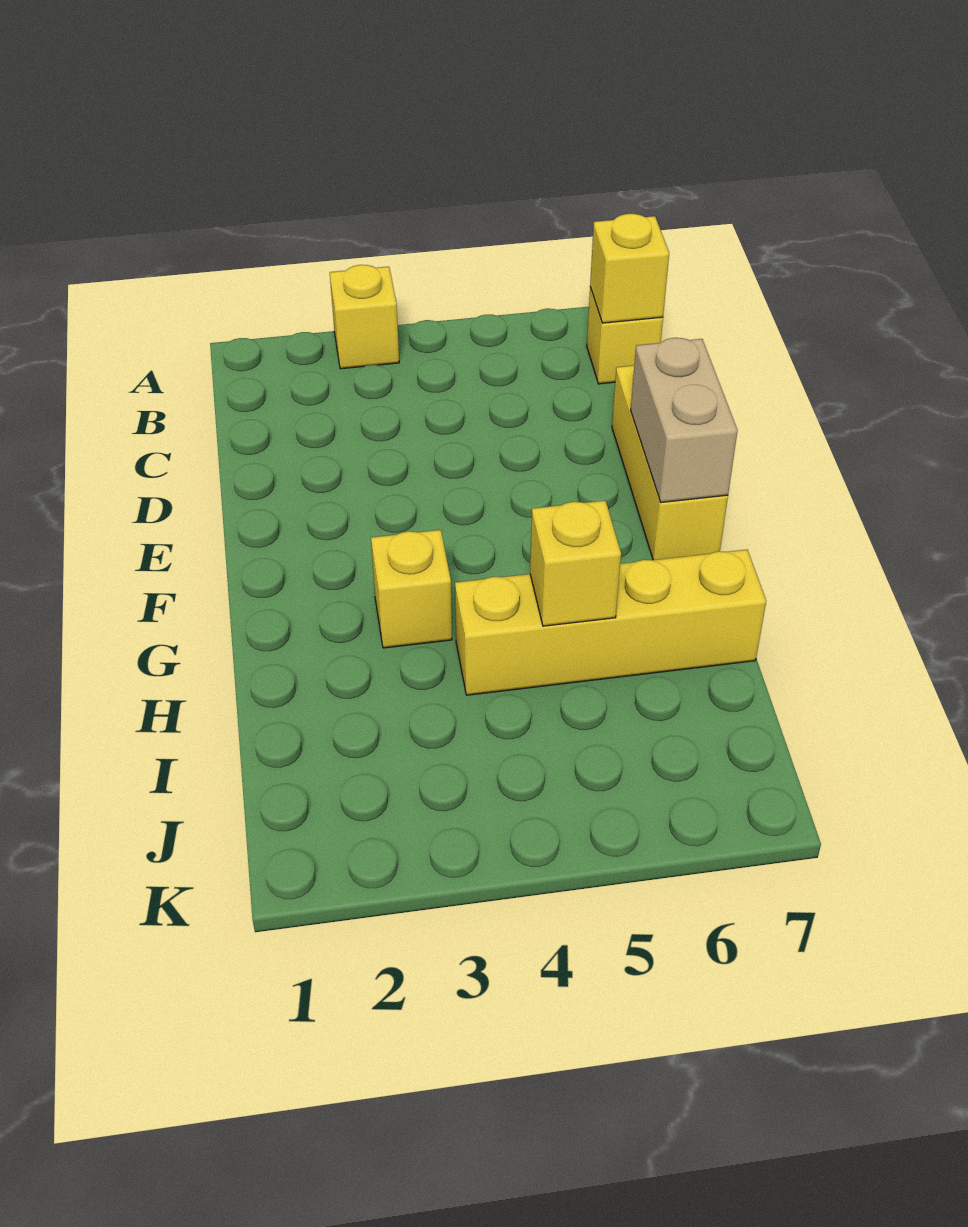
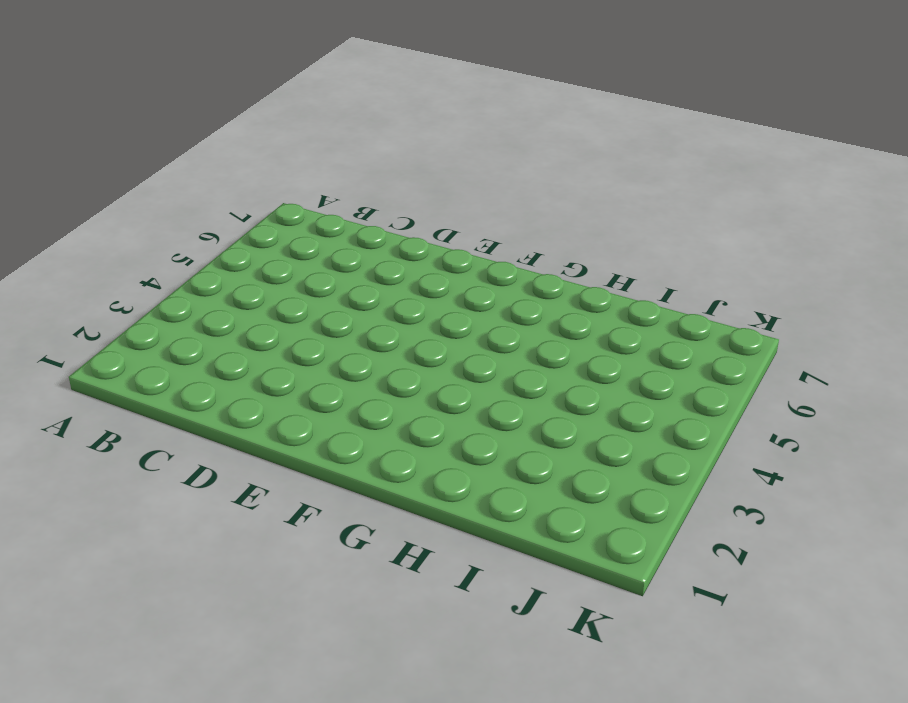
none -> yellow brick A3 level 1
none -> yellow brick B7 level 1

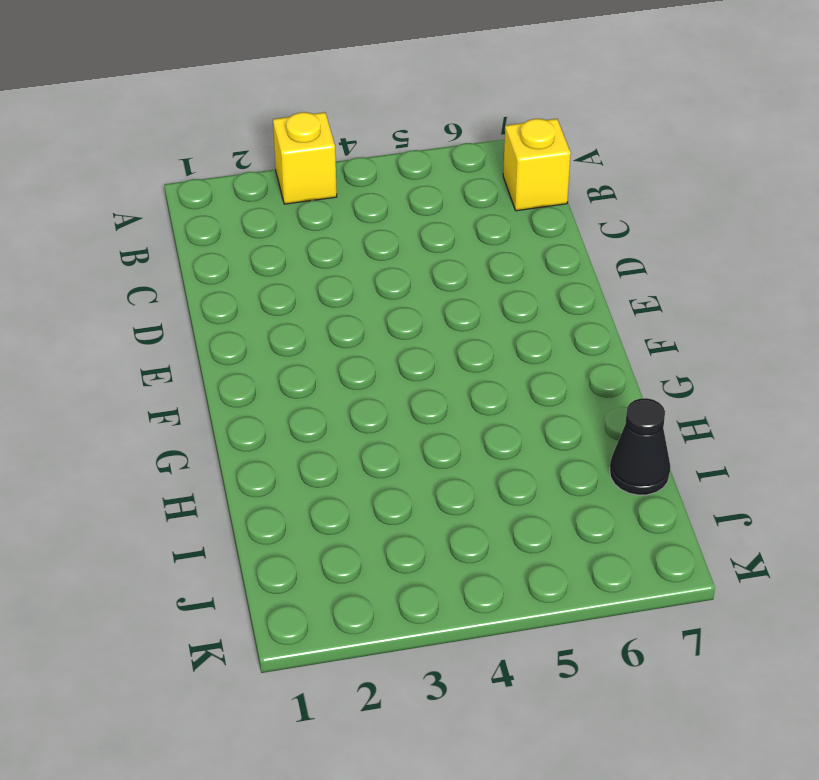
black cone I7 level 1 -> none
none -> yellow brick D7:F7 level 1
none -> yellow brick G3 level 1

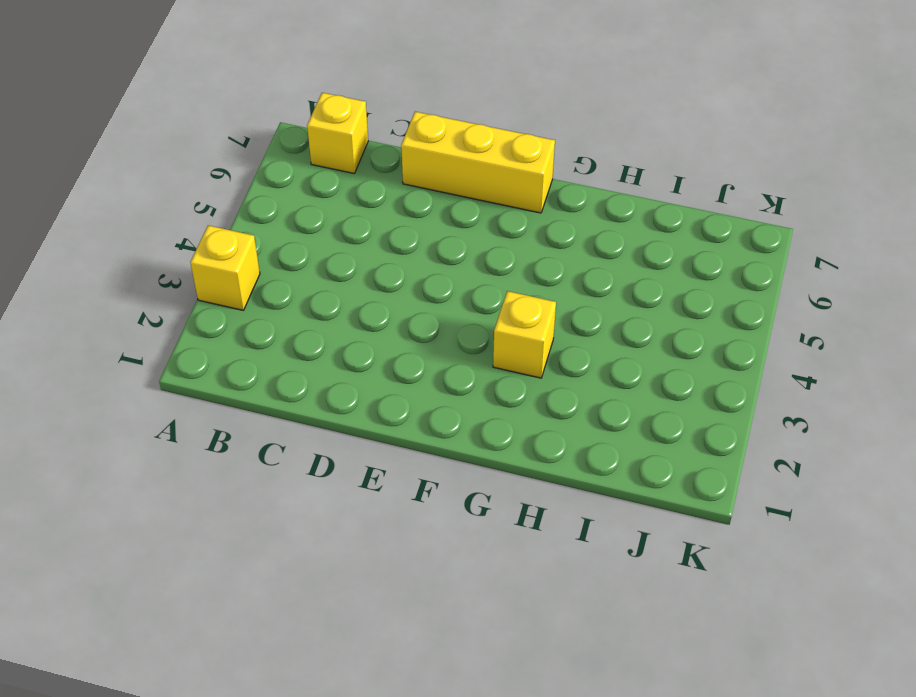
none -> yellow brick H4:H7 level 1
none -> yellow brick B7 level 2

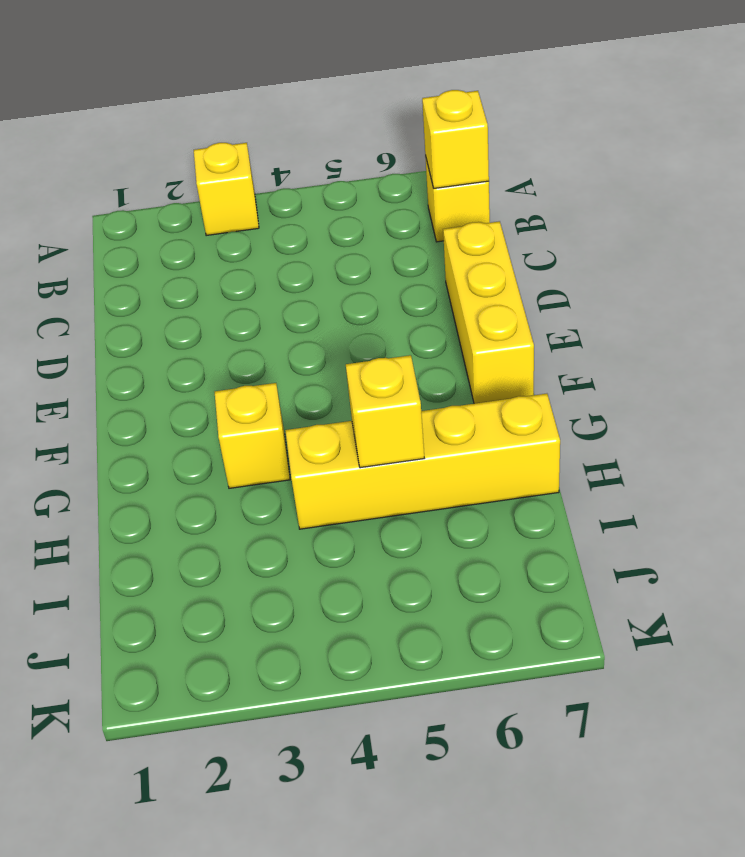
none -> tan brick E7:F7 level 2

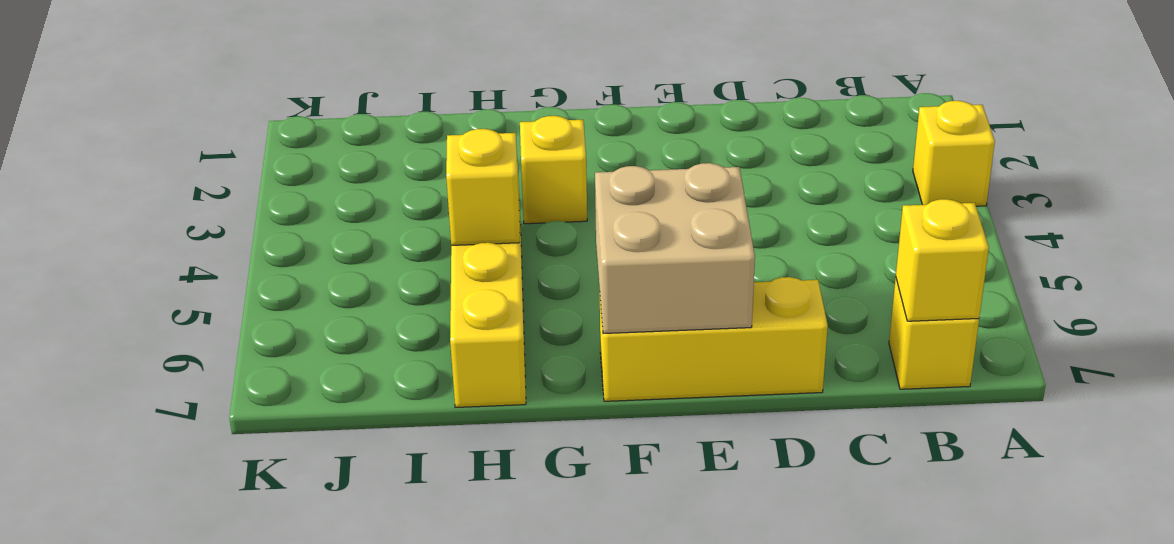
tan brick E6:F7 level 2 -> tan brick E7:F7 level 2

